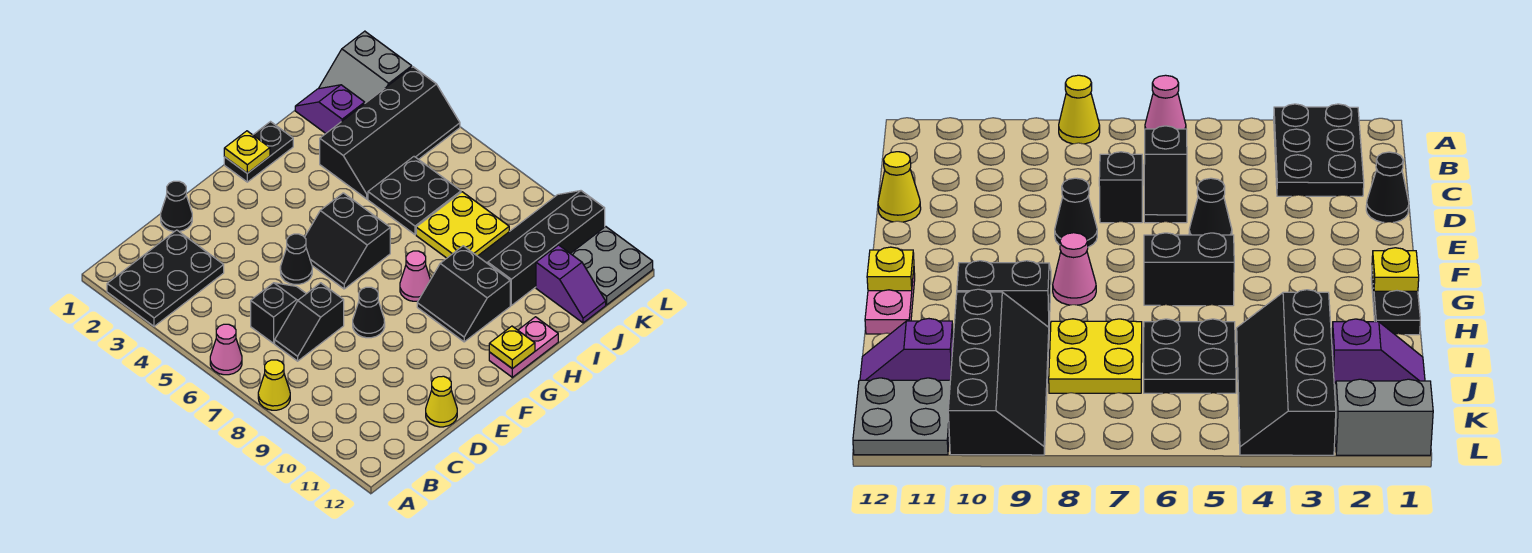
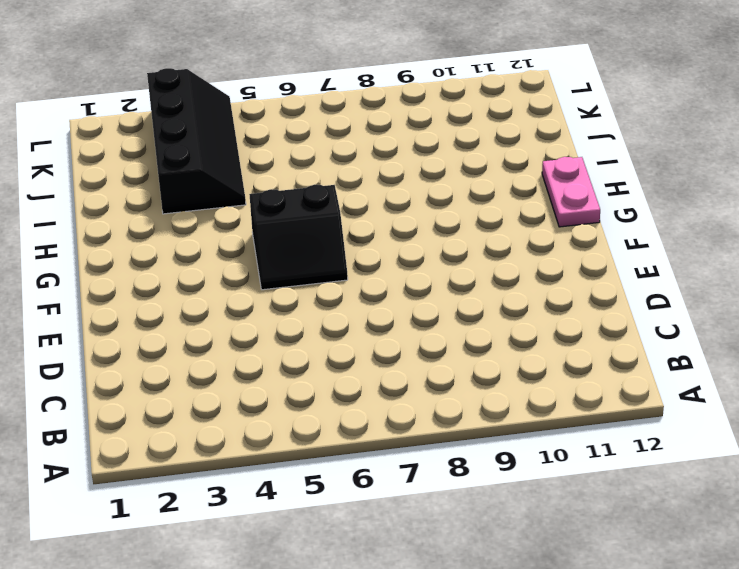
none -> black plate A2:C3 level 1
none -> pink cone A6 level 1
none -> yellow cone A8 level 1

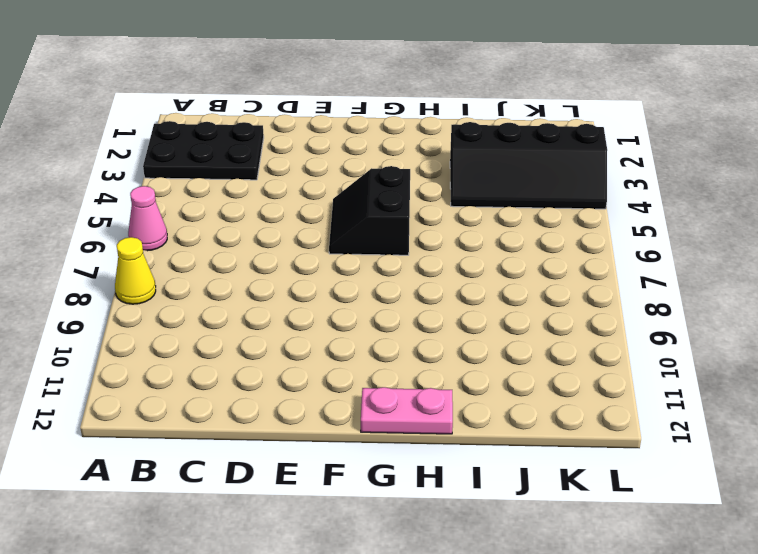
none -> black slope C6:D6 level 1 top C
none -> black slope C7:D7 level 1 top D
none -> black cone D1 level 1

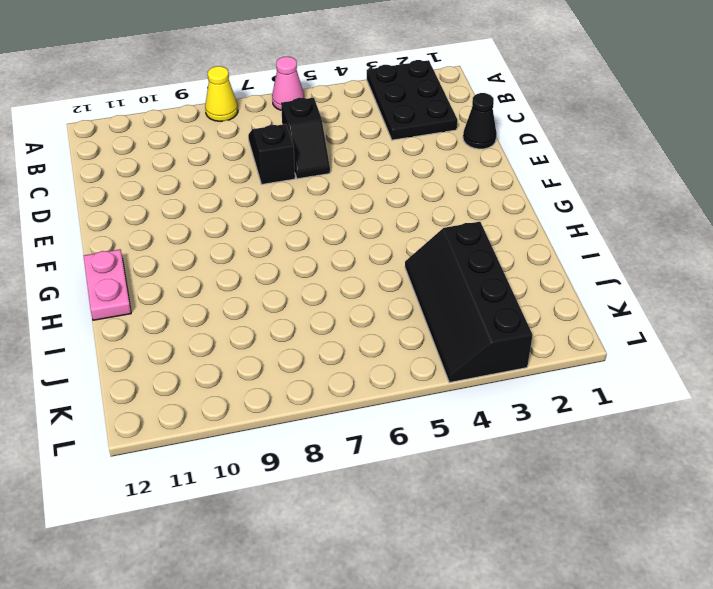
none -> yellow cone D12 level 1
none -> black cone E5 level 1
none -> black cone E8 level 1

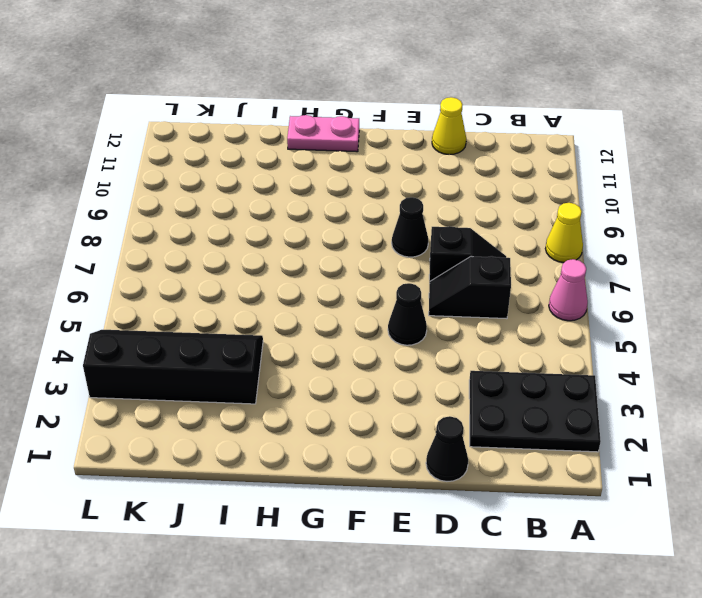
none -> black slope F5:G6 level 1 top G
none -> black plate G1:H1 level 1
none -> pink cone G8 level 1

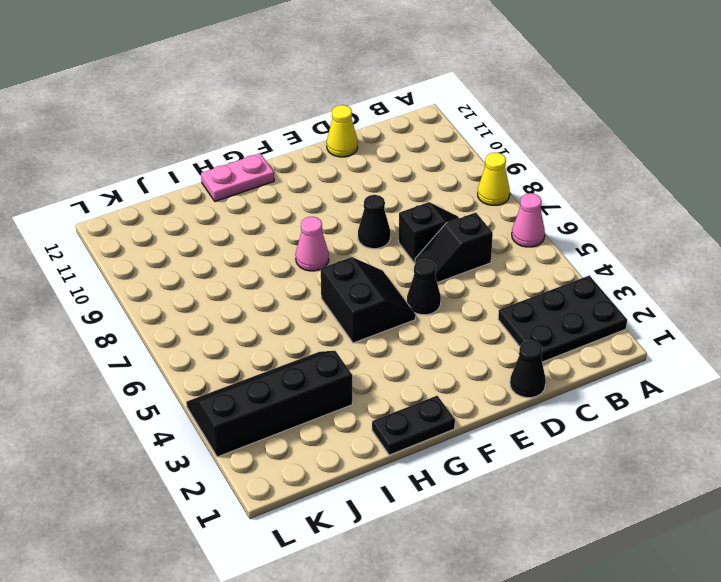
none -> black slope G9:H10 level 1 top H
none -> black plate I5:J6 level 1
none -> yellow plate I7:J8 level 1

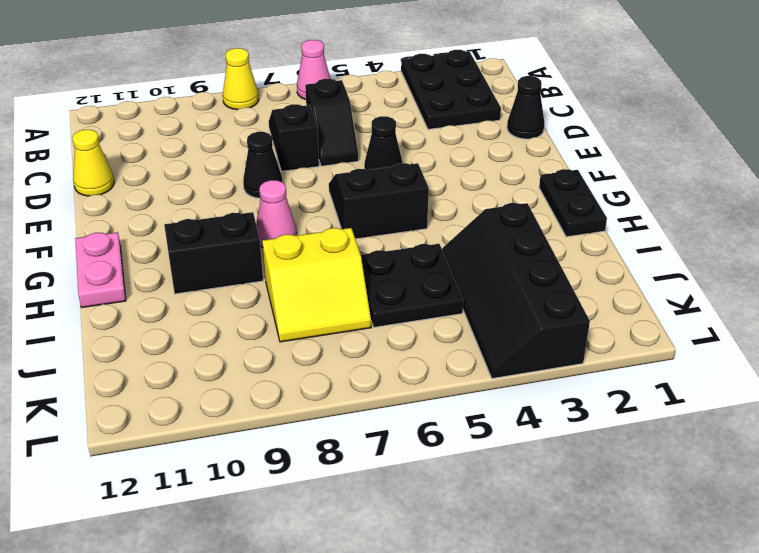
yellow slope I7:J8 level 1 top I -> yellow plate I7:J8 level 1
none -> black slope I9:L10 level 1 top 10
none -> purple slope J1:J2 level 1 top 2
none -> purple slope J11:J12 level 1 top 11

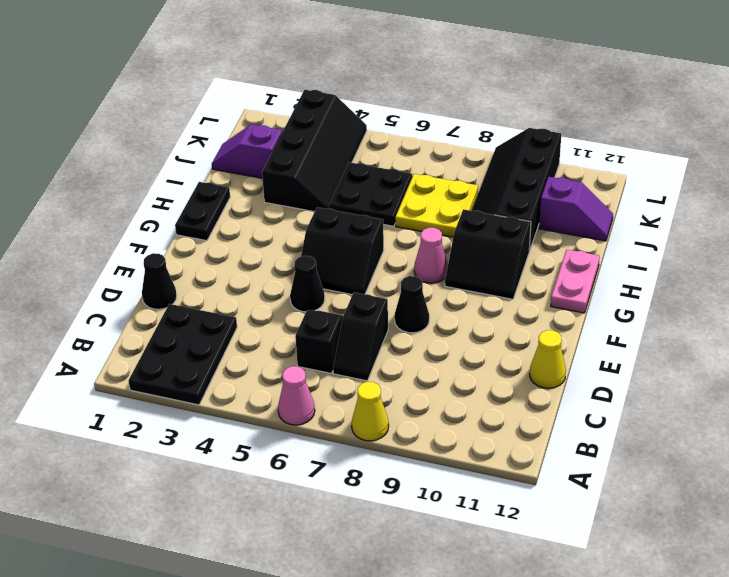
none -> grey slope K1:L2 level 1 top L
none -> grey plate K11:L12 level 1
none -> yellow plate G1 level 2

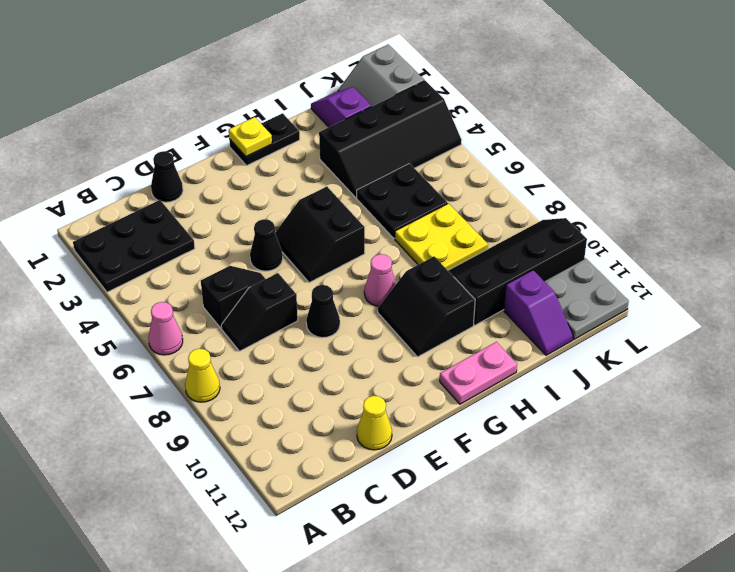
none -> yellow plate G12 level 2

